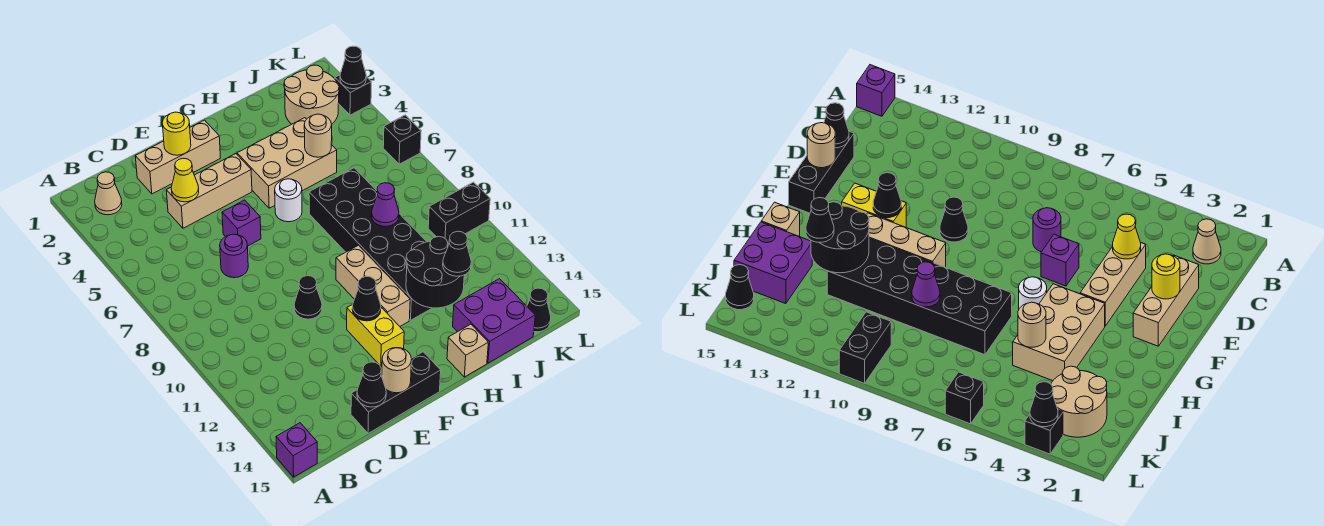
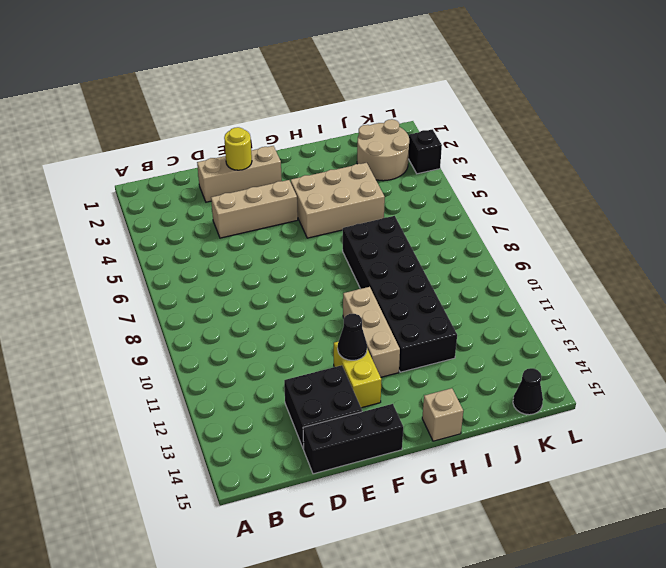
black brick D13:E14 level 1 -> none
none -> purple brick A15 level 1
none -> tan cone B2 level 1
none -> purple round brick D7 level 1
none -> purple brick E6 level 1

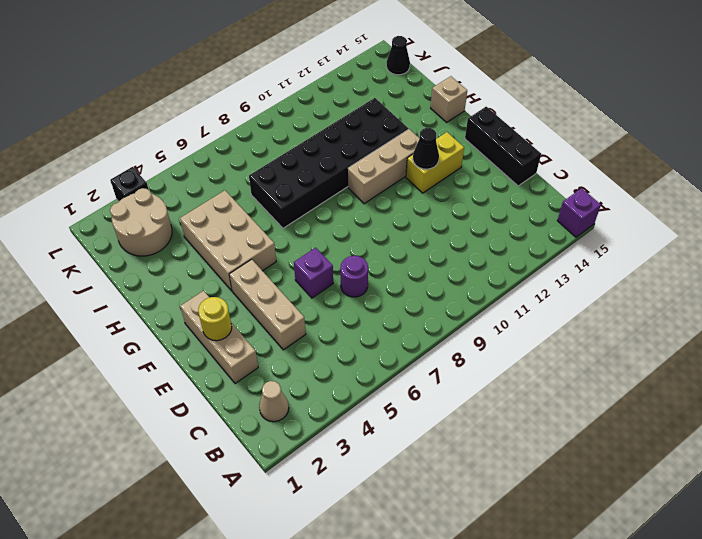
none -> black cone E10 level 1
none -> white round brick G6 level 1
none -> purple brick I14:J15 level 1
none -> black brick K10:L10 level 1

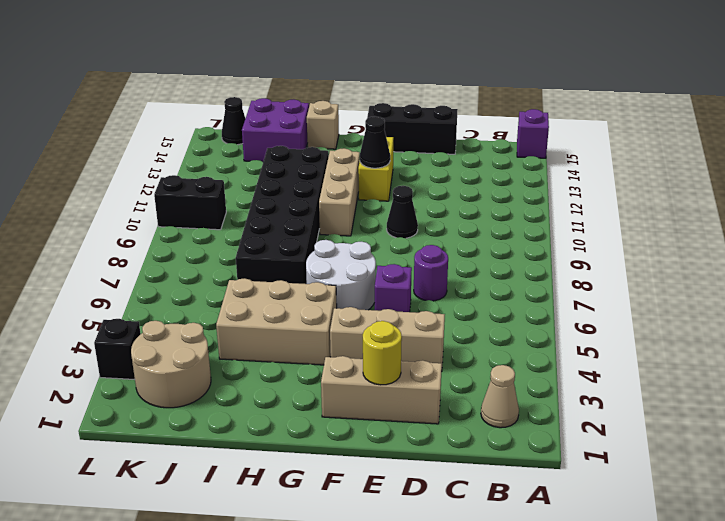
white round brick F6:G7 level 1 -> white round brick G6 level 1
none -> black brick L6 level 1
none -> yellow cone D4 level 2
none -> black cone D15 level 2
none -> tan round brick E15 level 2

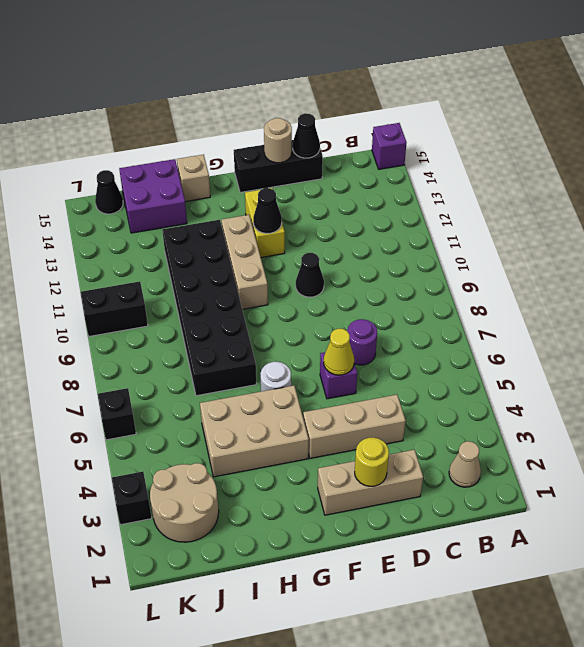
yellow cone E6 level 2 -> yellow cone D4 level 2
none -> black round brick H12:I13 level 2
none -> tan round brick I5 level 2
none -> purple cone I9 level 2
none -> black cone L3 level 2

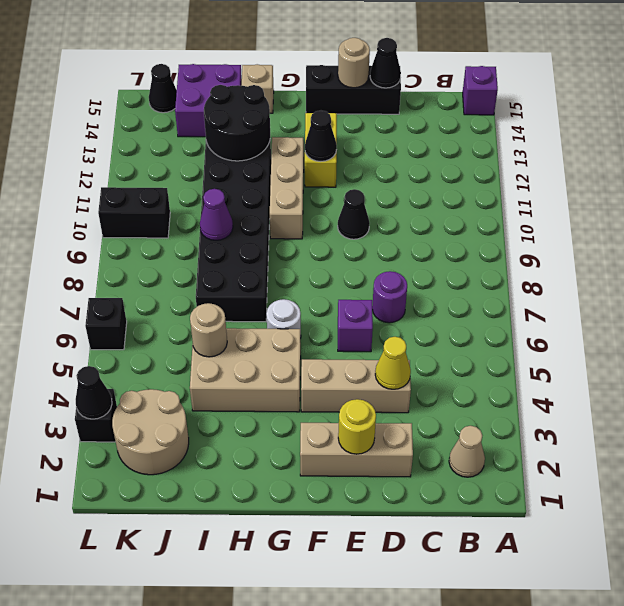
none -> black cone I13 level 3

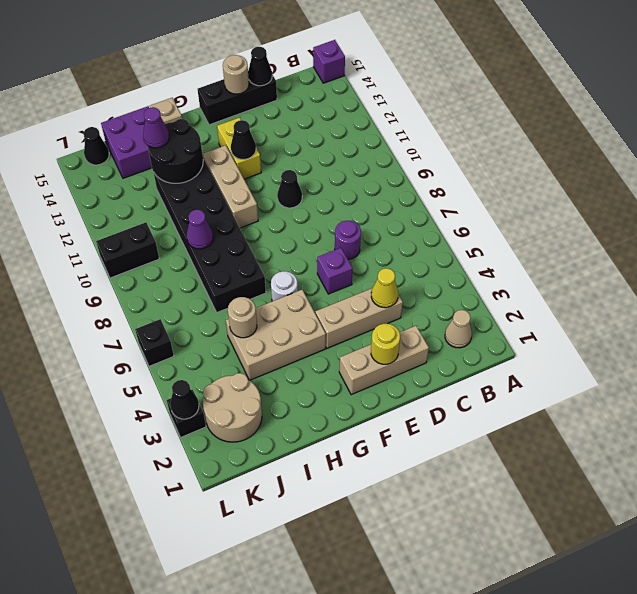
purple cone I13 level 3 -> black cone I13 level 3

